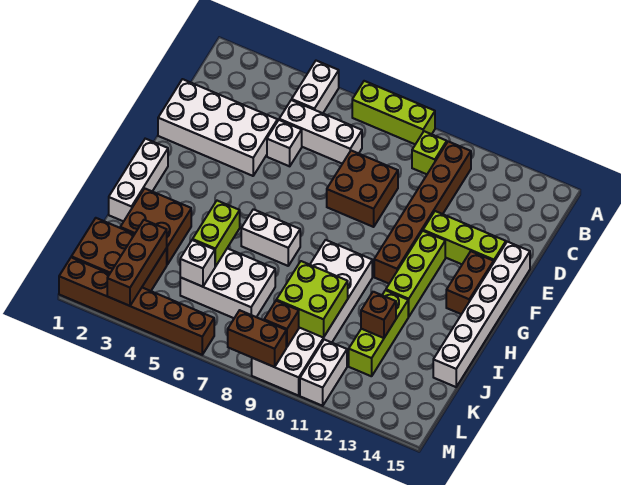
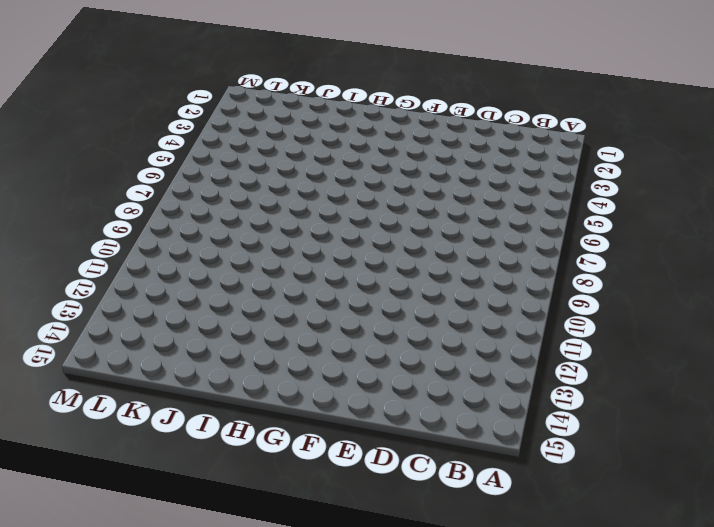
none -> white brick A5:B5 level 1
none -> lime brick A7:A9 level 1
none -> lime brick B10 level 1

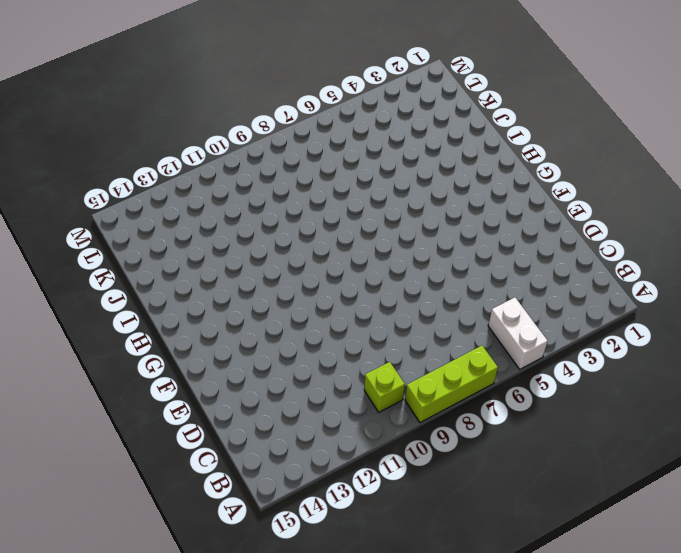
none -> brown brick B11:G11 level 1
none -> white brick C5:C7 level 1
none -> white brick D1:E4 level 1

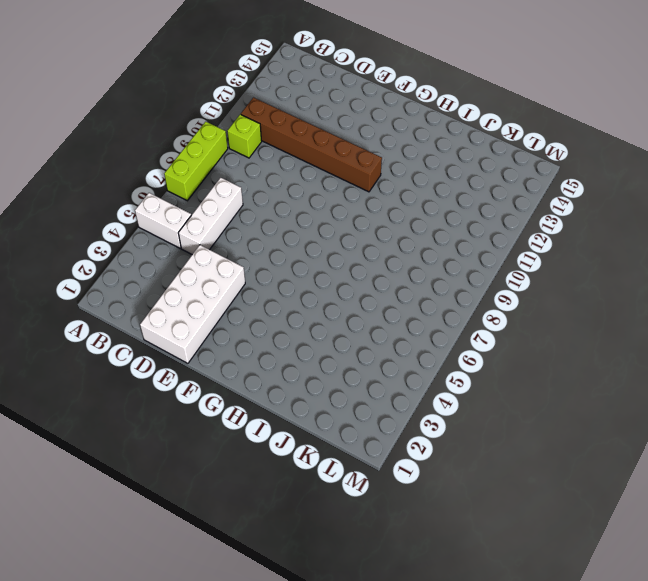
none -> white brick D5 level 1
none -> brown brick D8:E9 level 1
none -> lime brick E12:E14 level 1

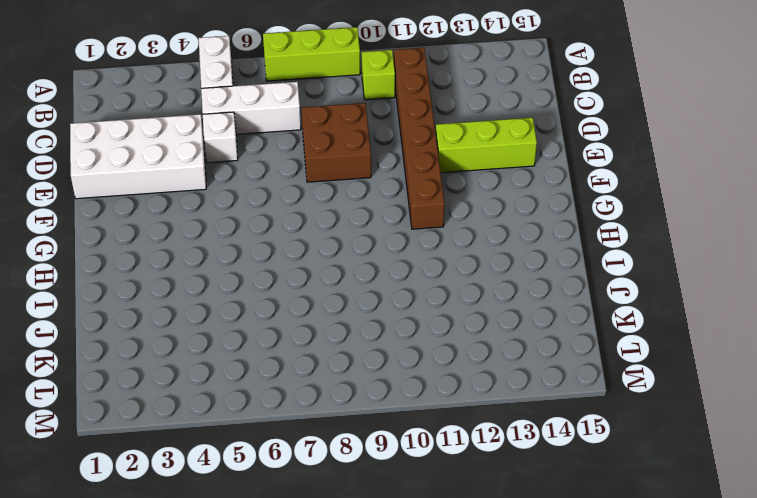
none -> white brick E15:J15 level 1
none -> lime brick F12:H12 level 1
none -> brown brick F14:G14 level 1

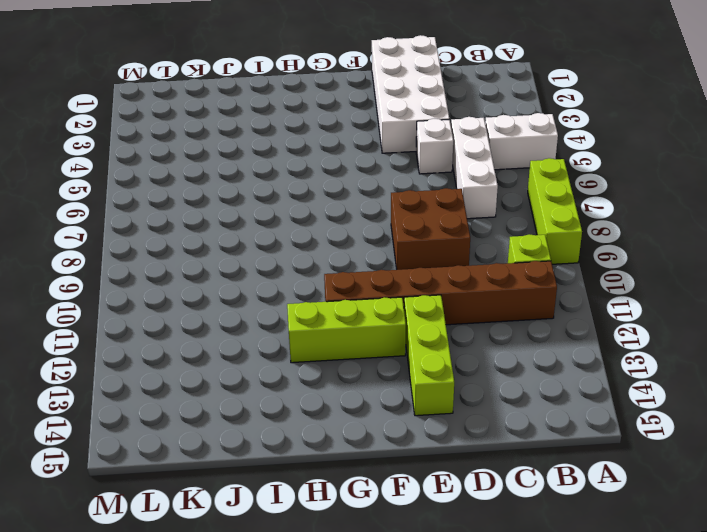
none -> white brick E15:J15 level 1
none -> brown brick F14:G14 level 1
none -> white brick G1:I1 level 1

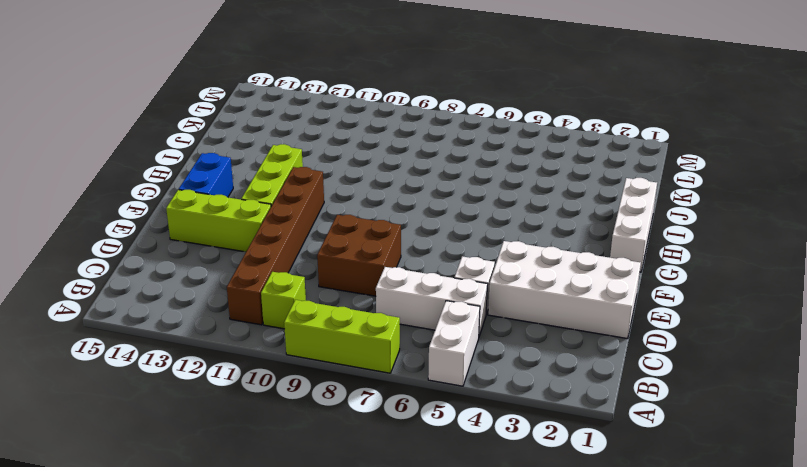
blue brick F14:G14 level 1 -> brown brick F14:G14 level 1
none -> white brick E15:J15 level 1
none -> white brick H6:H7 level 1
none -> white brick H9:M10 level 1

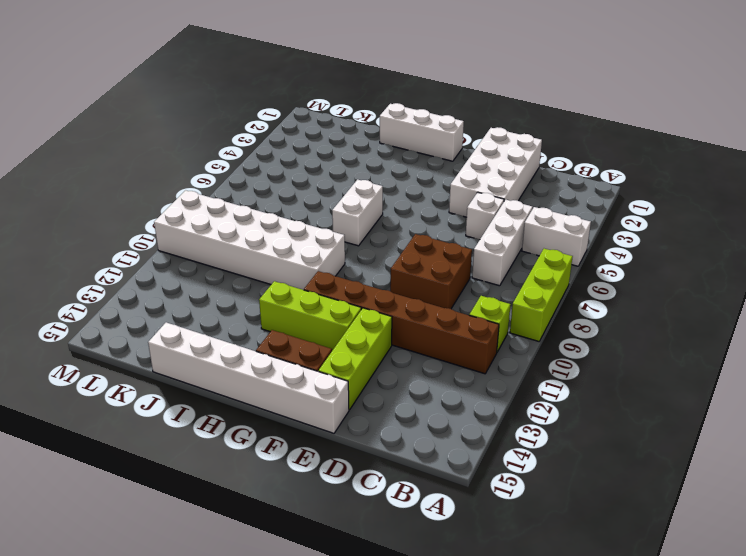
none -> brown brick I2:J3 level 1
none -> lime brick I12:K12 level 1
none -> white brick J5:K7 level 1

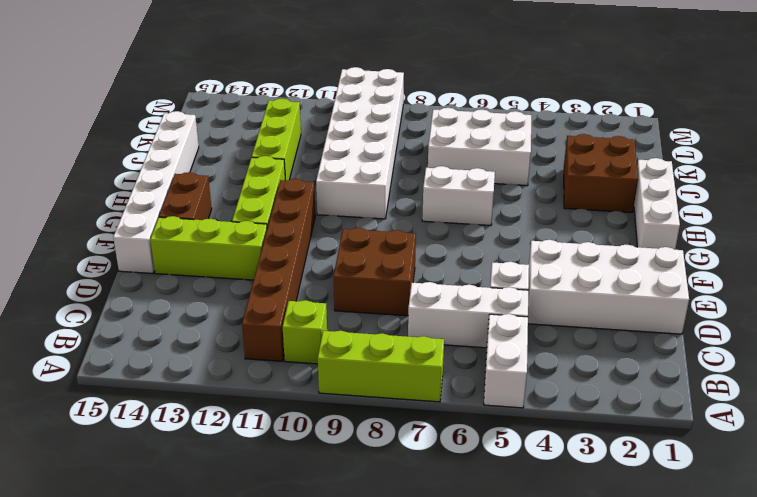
none -> brown brick K1:L3 level 1
none -> white brick L11:M11 level 1
none -> brown brick M1:M6 level 1

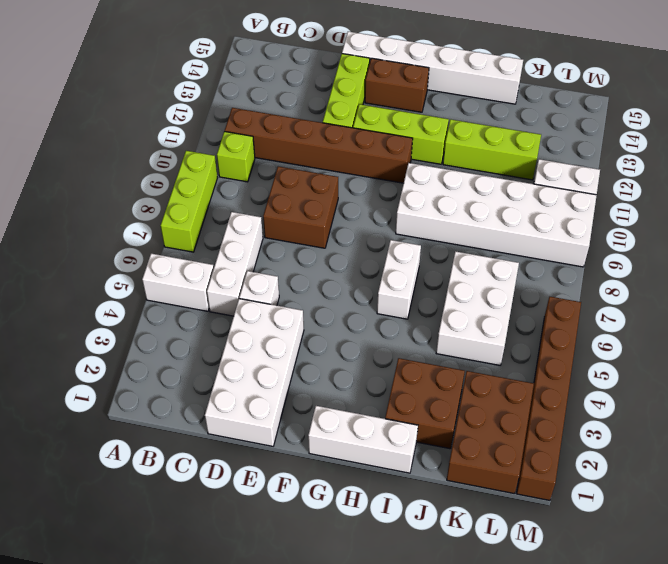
none -> lime brick I5:J5 level 2
none -> lime brick J9:K10 level 2
none -> brown brick J12 level 2

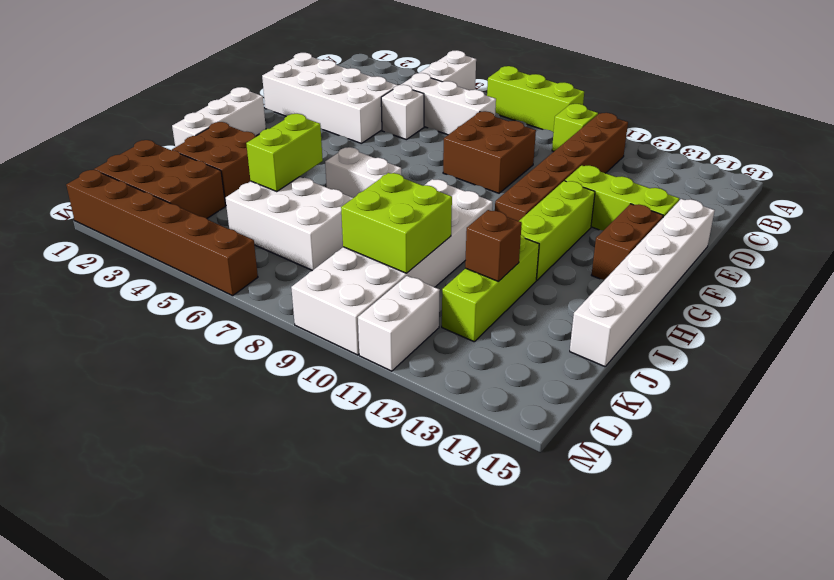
none -> brown brick K3:M3 level 2
none -> white brick K5 level 2
none -> brown brick L9 level 2

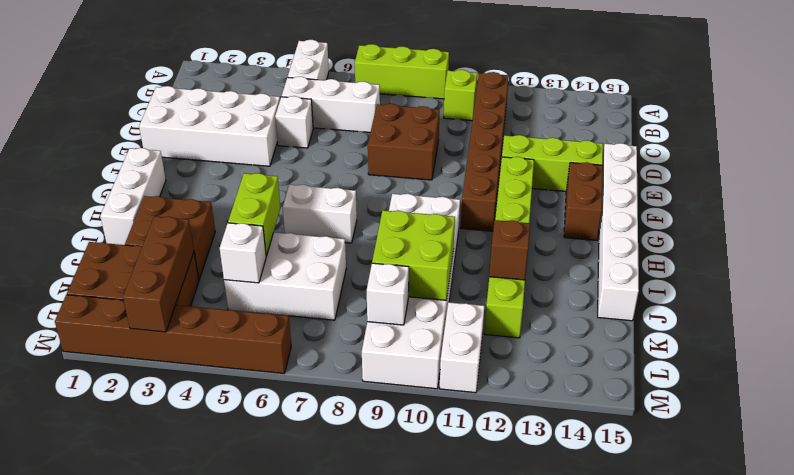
white brick L9 level 2 -> brown brick L9 level 2
none -> brown brick M8:M9 level 2

